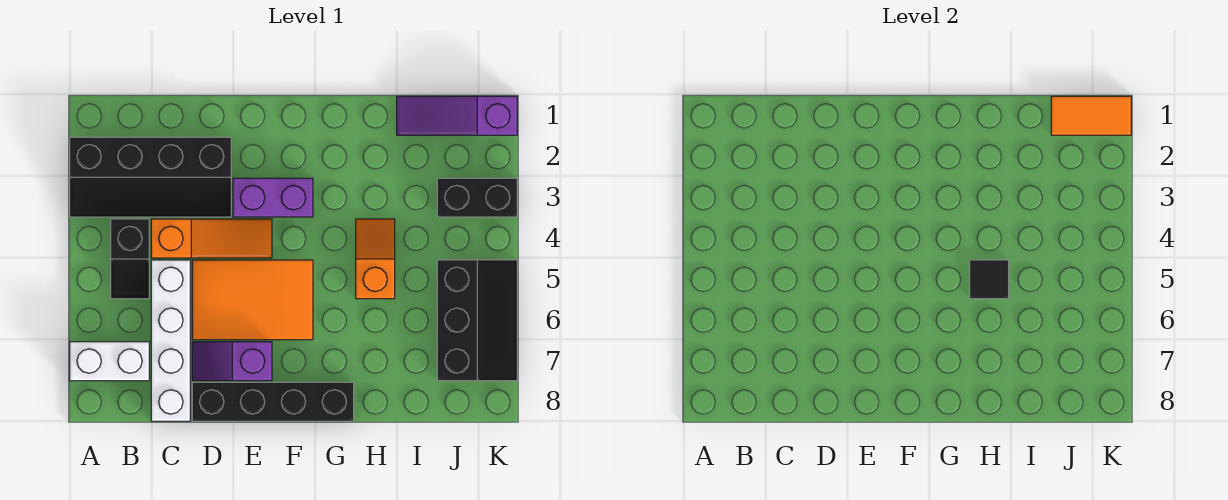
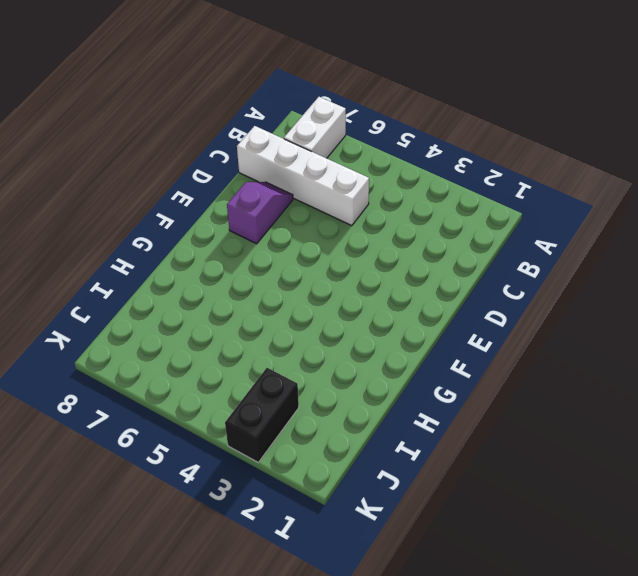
none -> black slope A2:D3 level 1 top 2
none -> black slope B4:B5 level 1 top 4
none -> orange slope C4:E4 level 1 top C

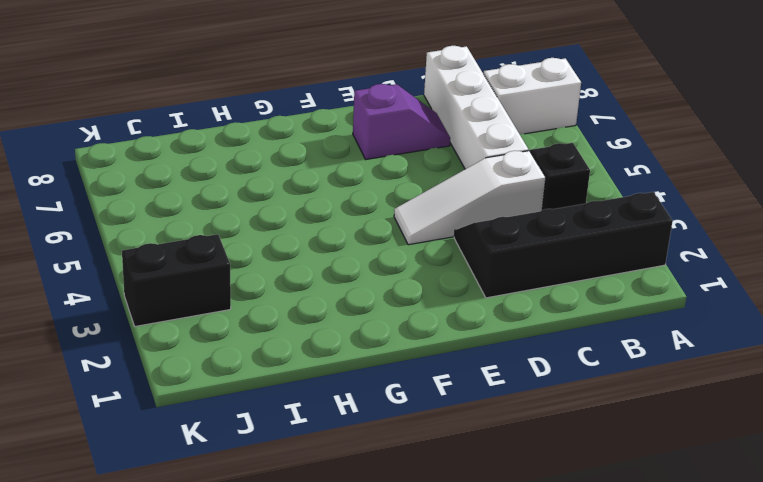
white slope C4:E4 level 1 top C -> orange slope C4:E4 level 1 top C
none -> orange tile D5:F6 level 1
none -> black brick D8:G8 level 1
none -> purple brick E3:F3 level 1

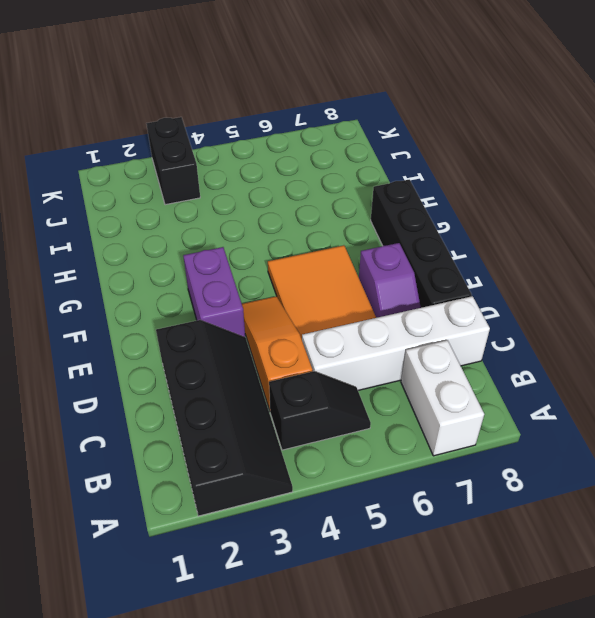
none -> orange slope H4:H5 level 1 top 5
none -> purple slope I1:K1 level 1 top K
none -> black slope J5:K7 level 1 top J

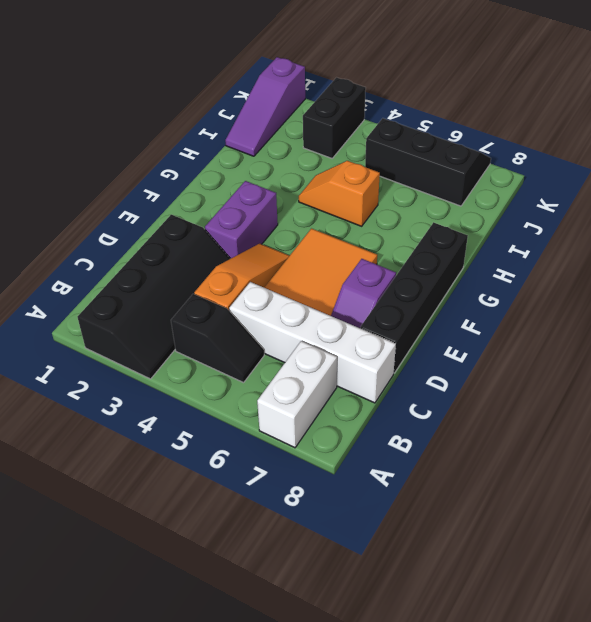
none -> black tile H5 level 2
none -> orange tile J1:K1 level 2

